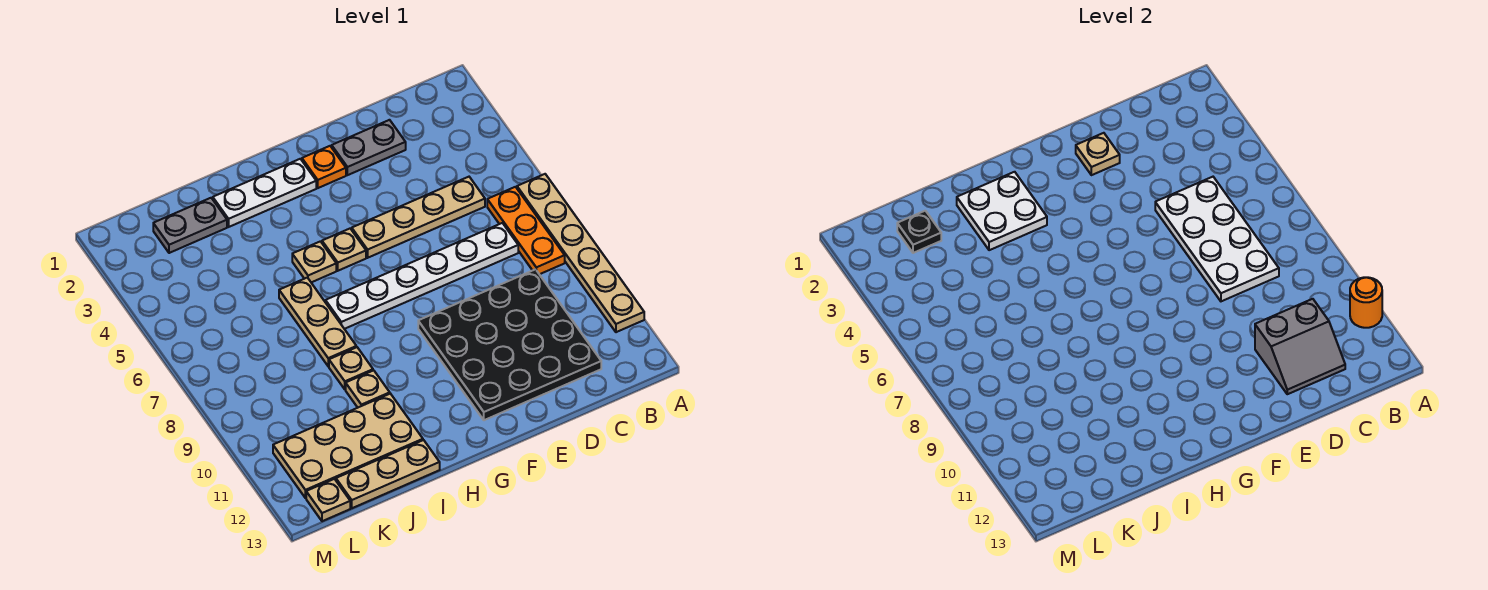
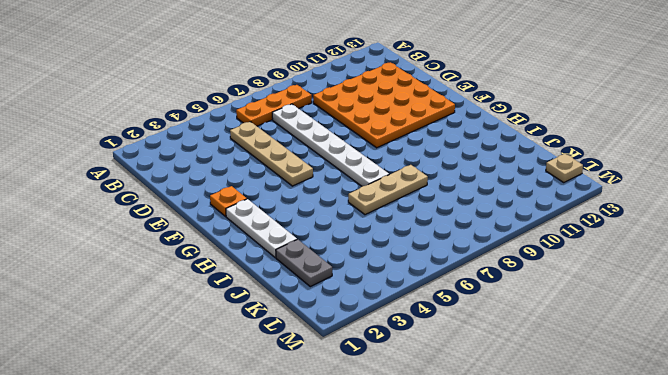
orange plate C9:F12 level 1 -> black plate C9:F12 level 1
none -> tan plate A6:A11 level 1
none -> grey plate D2:E2 level 1
none -> tan plate G5 level 1

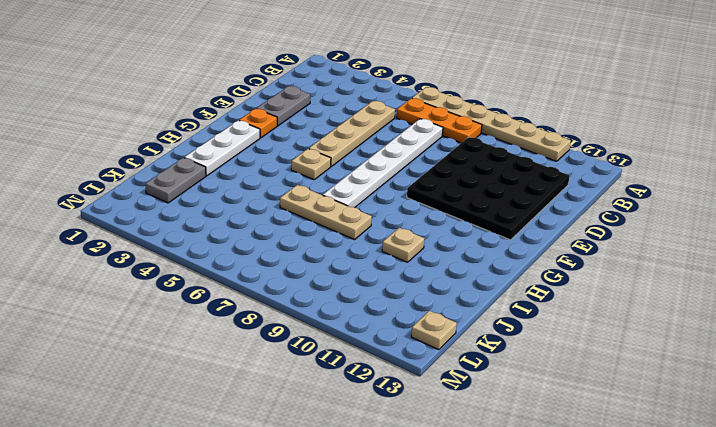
none -> tan plate H5 level 1
none -> tan plate I9 level 1
none -> tan plate I11:L12 level 1

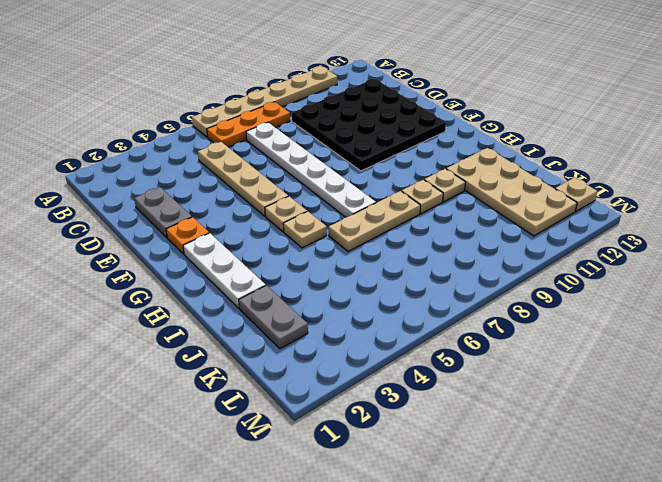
none -> tan plate I13:K13 level 1
none -> orange round brick A11 level 2
none -> white plate C5:D8 level 2

